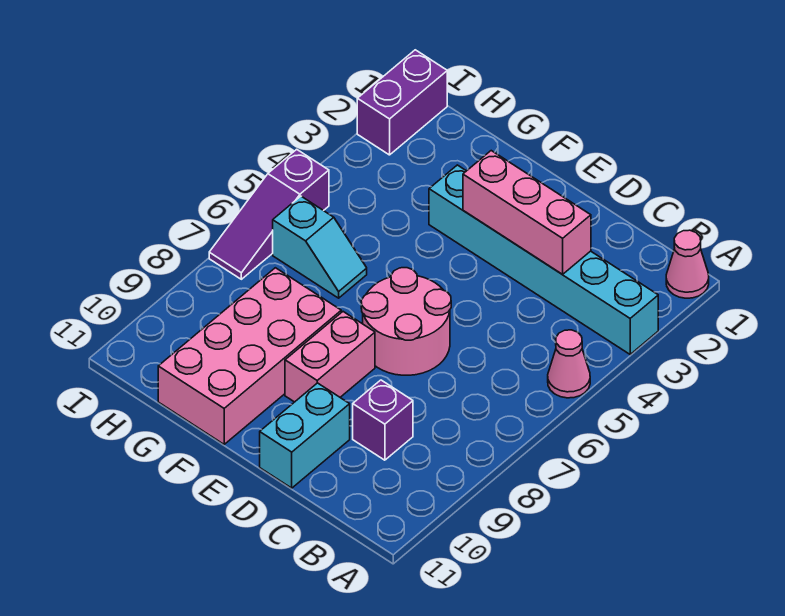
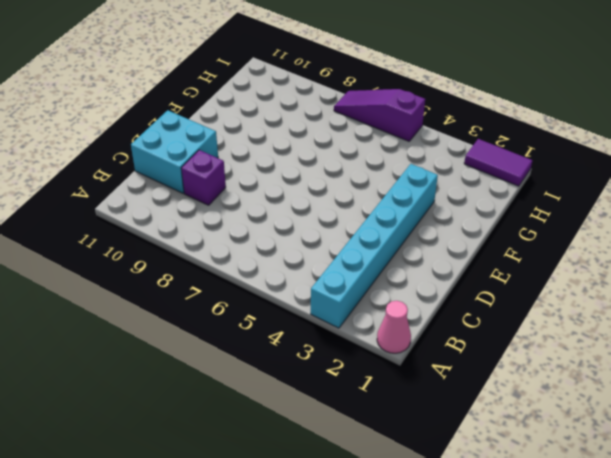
cyan brick C10:D11 level 1 -> cyan brick D10:D11 level 1
purple tile I1:I2 level 1 -> purple brick I1:I2 level 1
none -> pink cone A5 level 1
none -> pink round brick D6:E7 level 1
none -> pink brick E8:E9 level 1

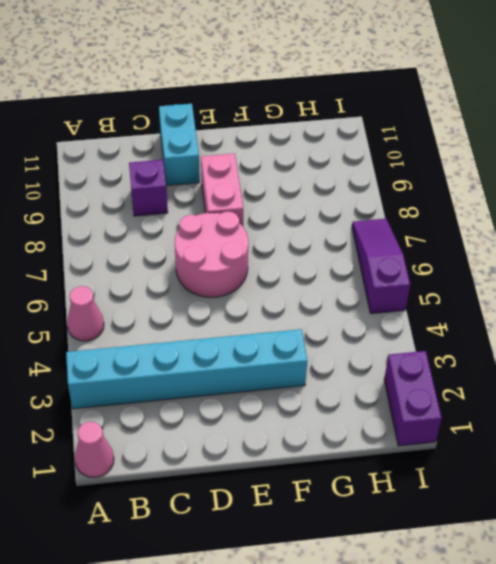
none -> pink brick F8:G11 level 1
none -> cyan slope G6:H6 level 1 top H
none -> pink brick C3:E3 level 2

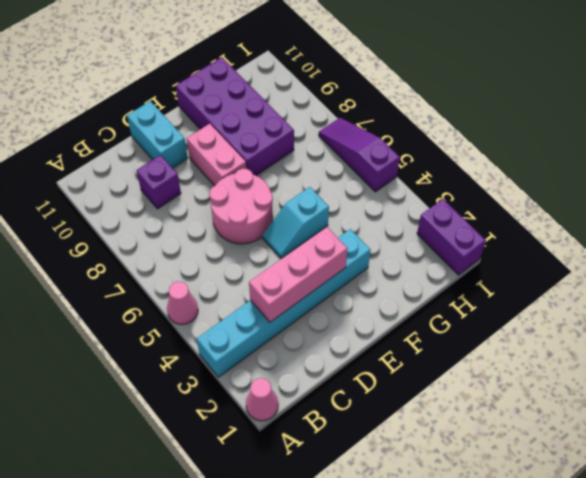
cyan slope E5:F5 level 1 top F -> cyan slope G6:H6 level 1 top H
purple brick F8:G11 level 1 -> pink brick F8:G11 level 1

